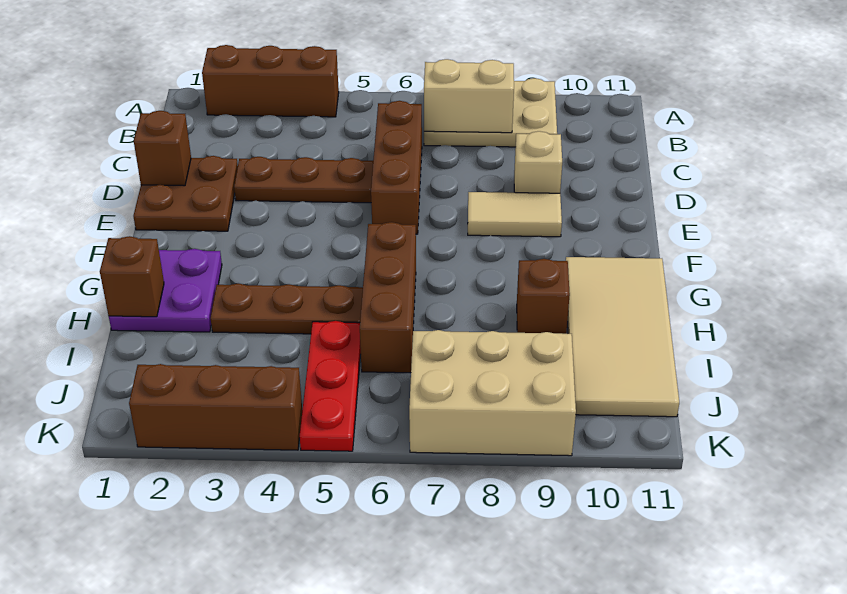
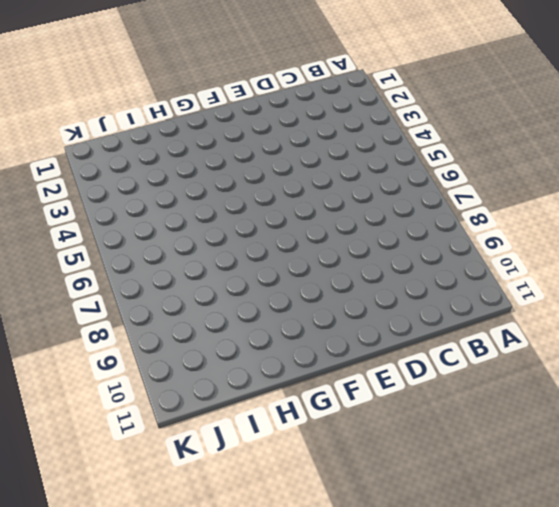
none -> brown brick A2:A4 level 1
none -> tan plate A7:B9 level 1
none -> brown brick C6:E6 level 1

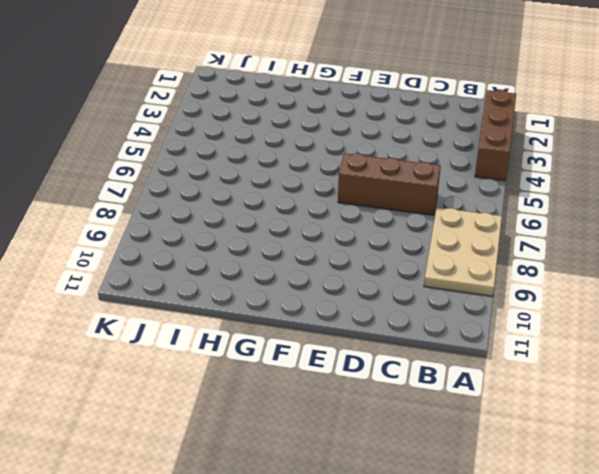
none -> brown plate D1:E2 level 1
none -> brown plate D3:D5 level 1
none -> tan brick D9 level 1

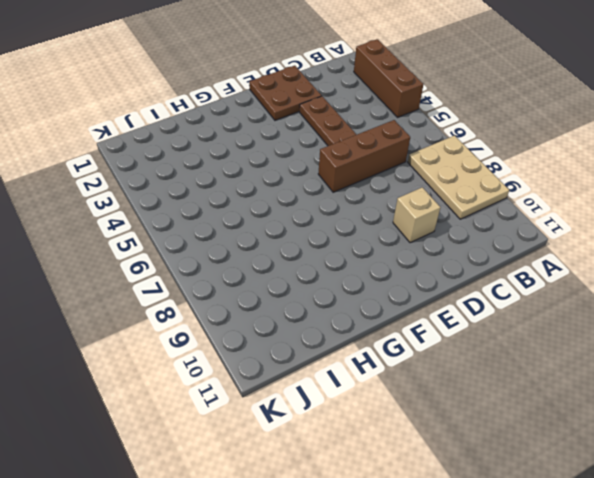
none -> tan tile E8:E9 level 1
none -> purple plate G1:H2 level 1
none -> brown brick G6:I6 level 1

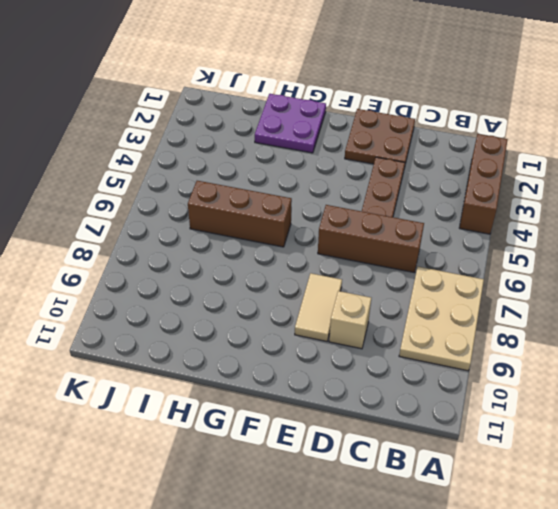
none -> tan tile G10:J11 level 1
none -> brown plate H3:H5 level 1
none -> brown brick H9 level 1

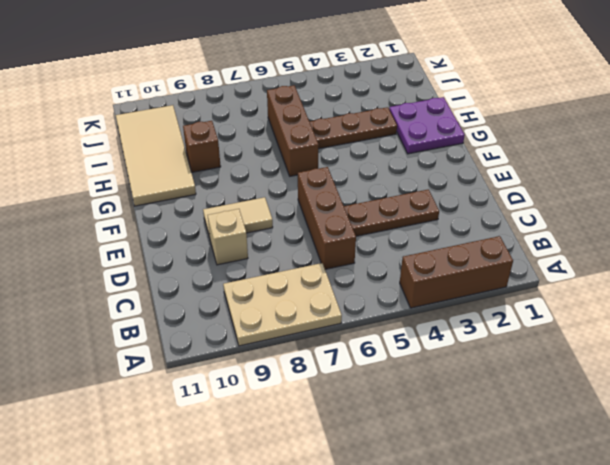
none -> brown plate D1:E2 level 1
none -> red plate I5:K5 level 1
none -> tan brick J7:K9 level 1

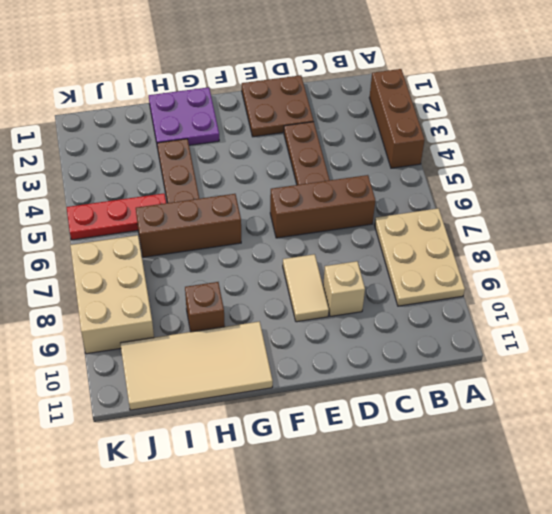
none -> brown brick K2:K4 level 1
none -> tan brick B7:B8 level 2
none -> brown brick D1 level 2

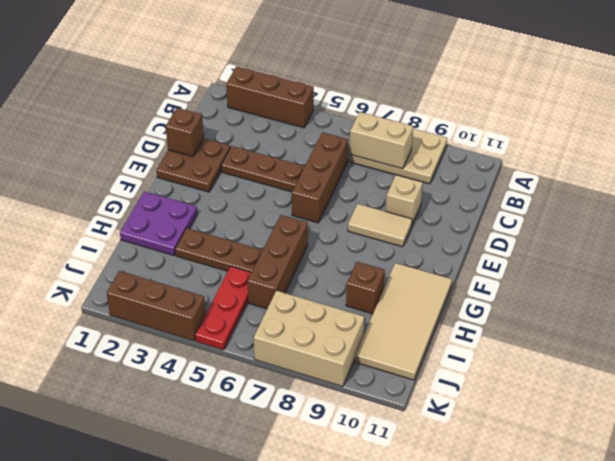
none -> brown brick H1 level 2

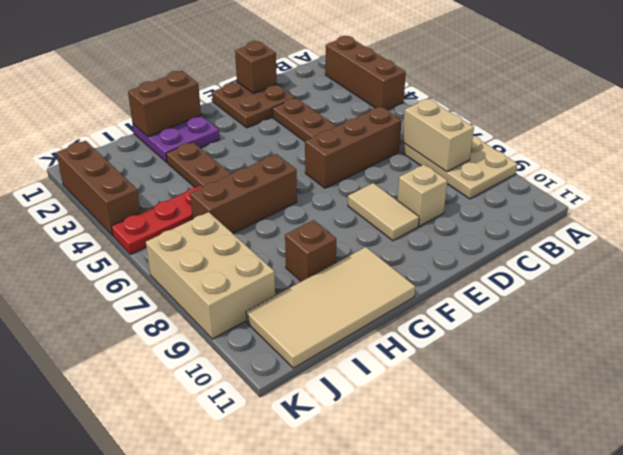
brown brick G1:H1 level 2 -> brown brick H1 level 2

